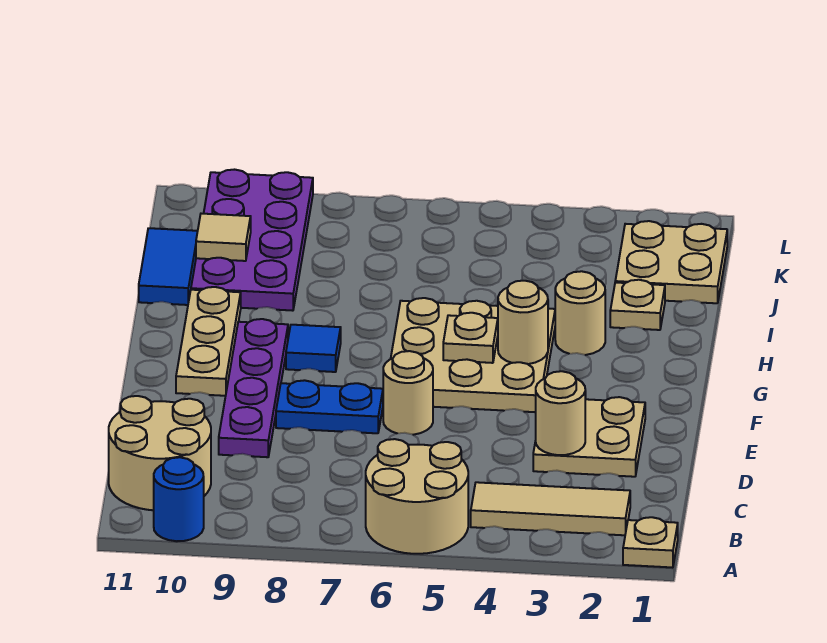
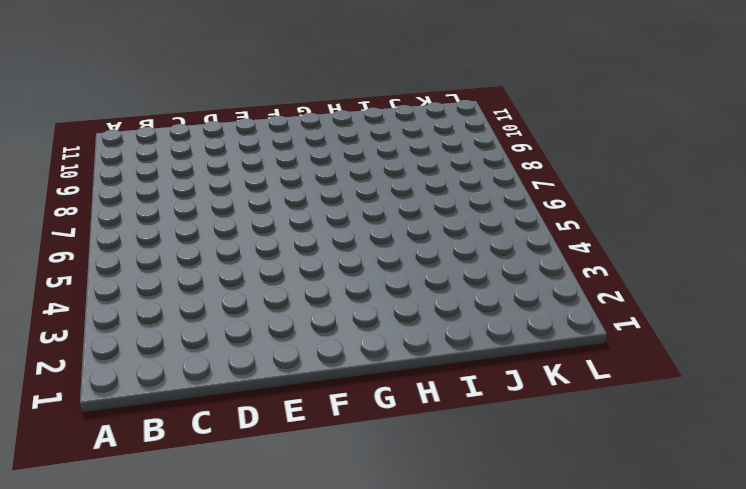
none -> tan plate A1 level 1
none -> tan round brick A5:B6 level 1
none -> blue round brick A10 level 1

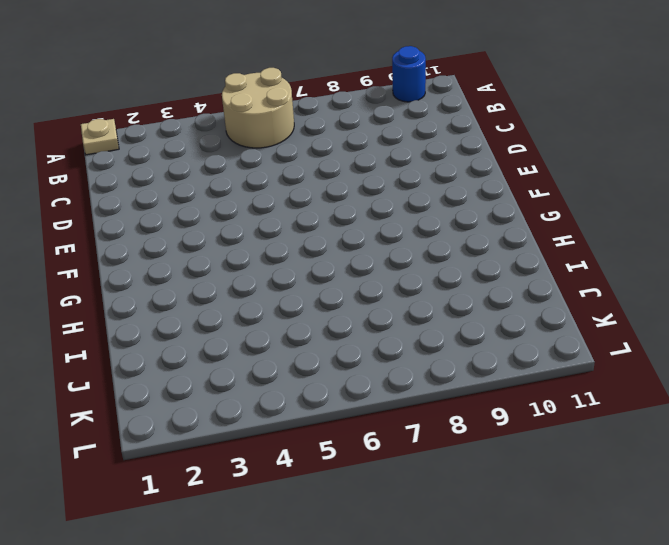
none -> tan tile B2:B4 level 1
none -> tan round brick B10:C11 level 1
none -> tan plate D2:E3 level 1

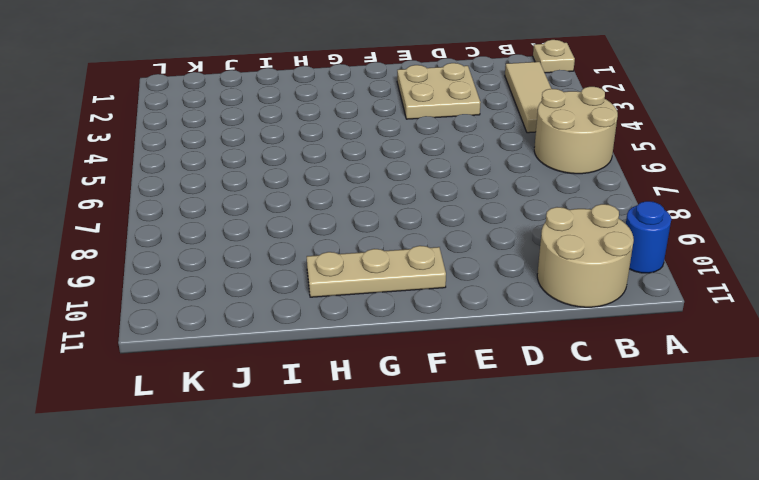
none -> purple plate D9:G9 level 1
none -> tan round brick E6 level 1
none -> blue plate E7:E8 level 1

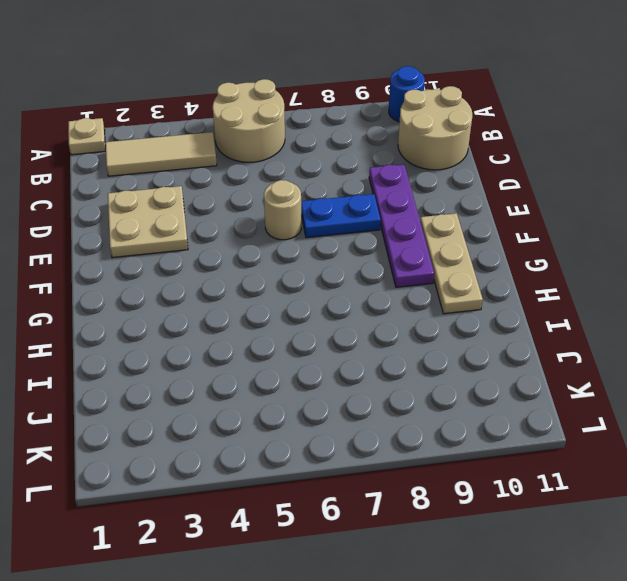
none -> tan plate F4:H6 level 1
none -> blue tile G8 level 1
none -> tan round brick H3 level 1

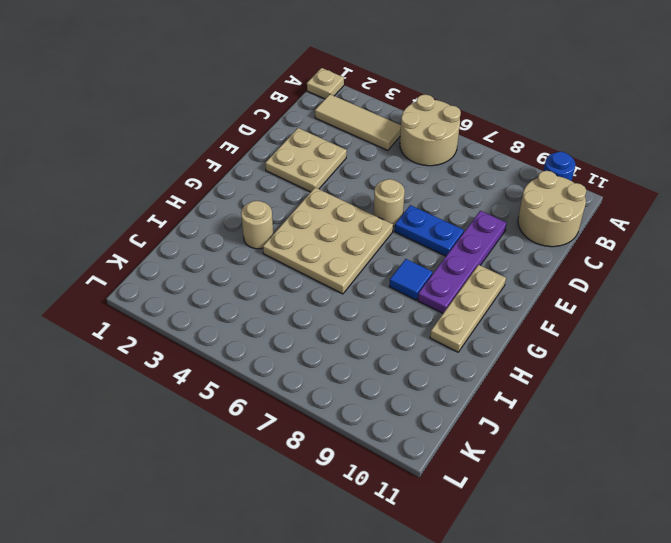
none -> tan plate I2 level 1
none -> purple plate I9:L10 level 1
none -> blue tile I11:J11 level 1

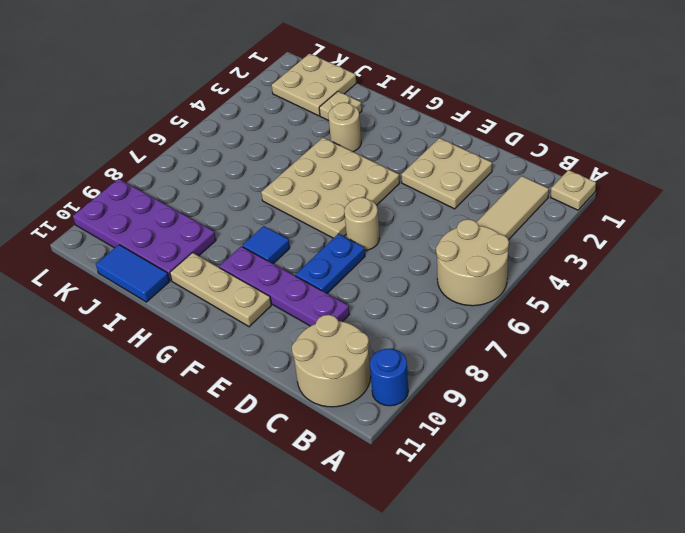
none -> tan round brick D3 level 2
none -> tan round brick G4 level 2
none -> tan plate G5 level 2

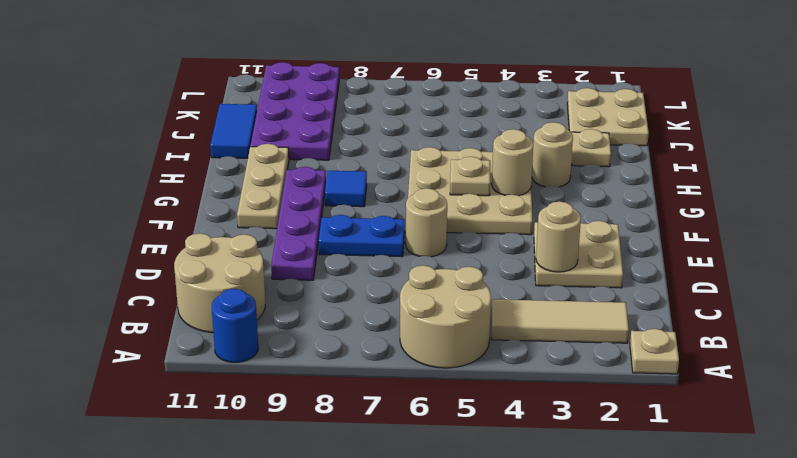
none -> tan tile J10 level 2

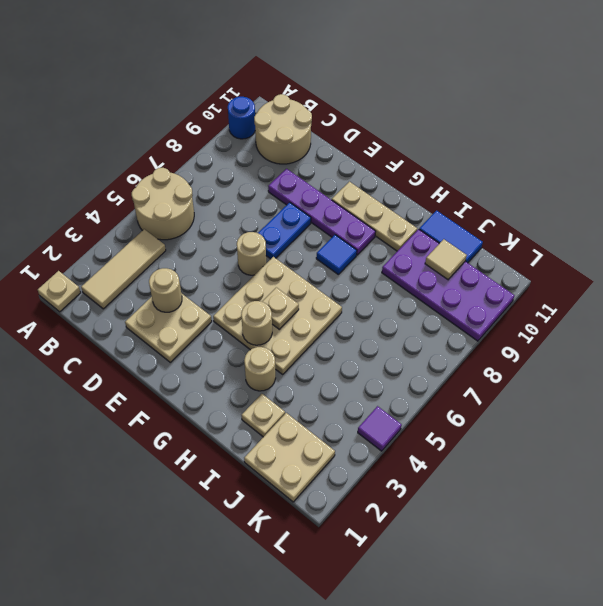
purple tile L4 level 1 -> none

